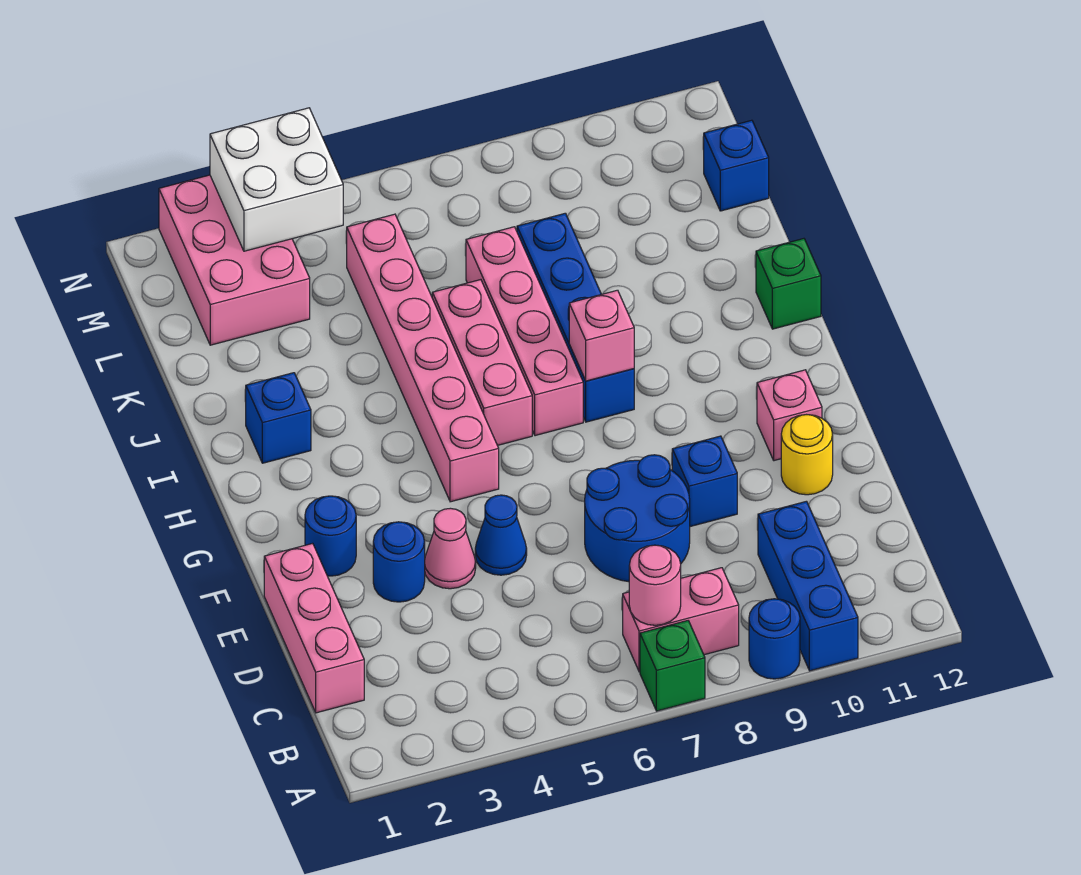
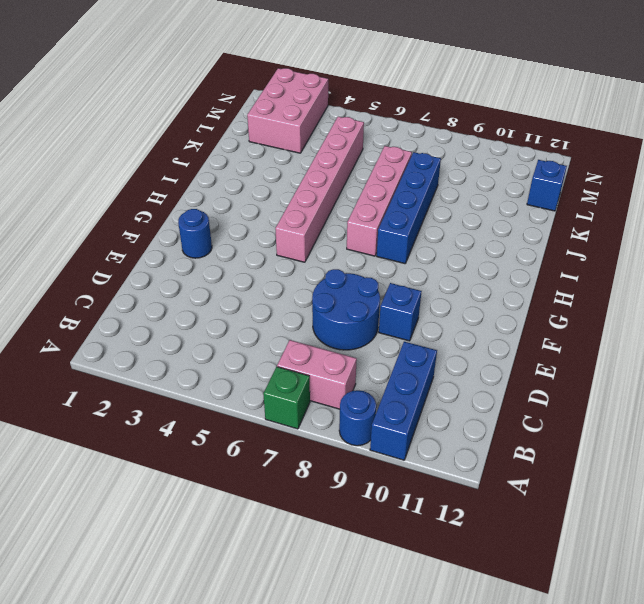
none -> pink brick C1:E1 level 1
none -> blue round brick E3 level 1
none -> pink cone E4 level 1

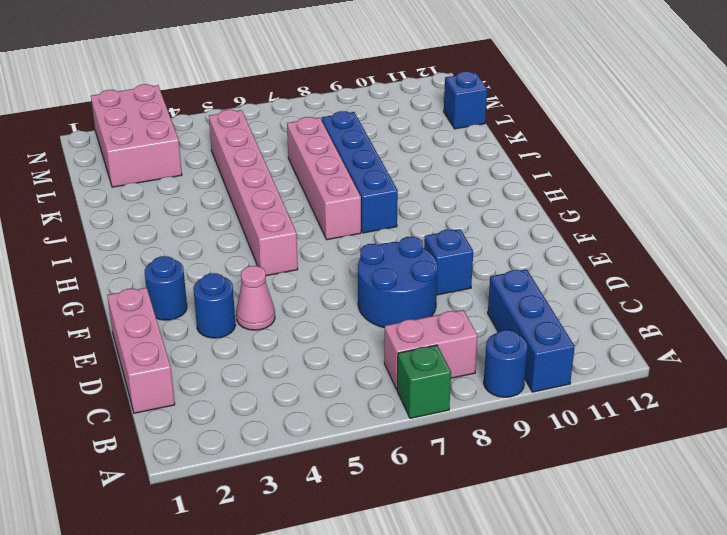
none -> blue cone E5 level 1
none -> yellow round brick E11 level 1
none -> pink brick F11 level 1

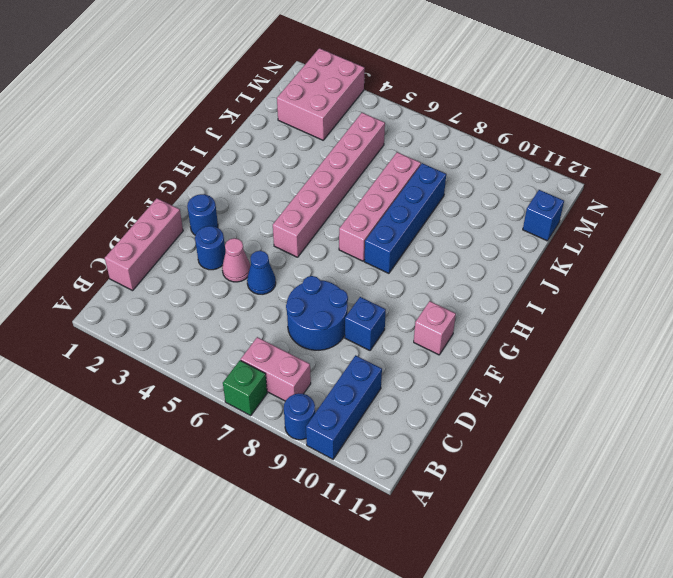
none -> yellow round brick E11 level 1
none -> pink brick H6:J6 level 1
none -> blue brick I2 level 1

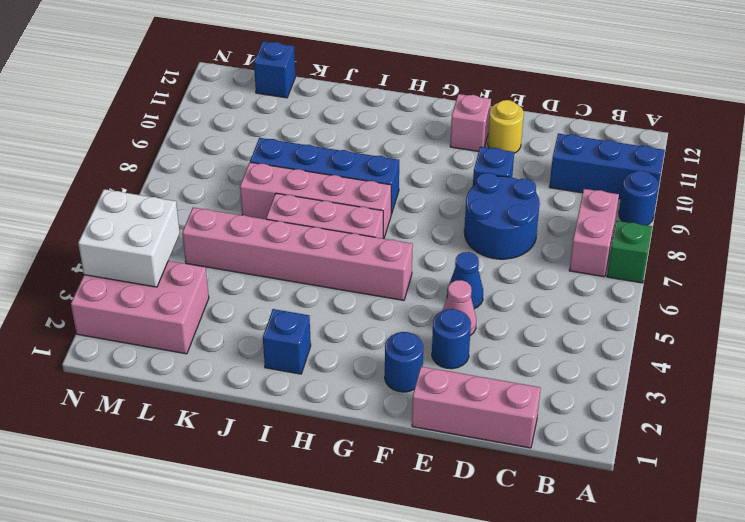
none -> green brick I12 level 1
none -> pink round brick B7 level 2
none -> pink brick H8 level 2

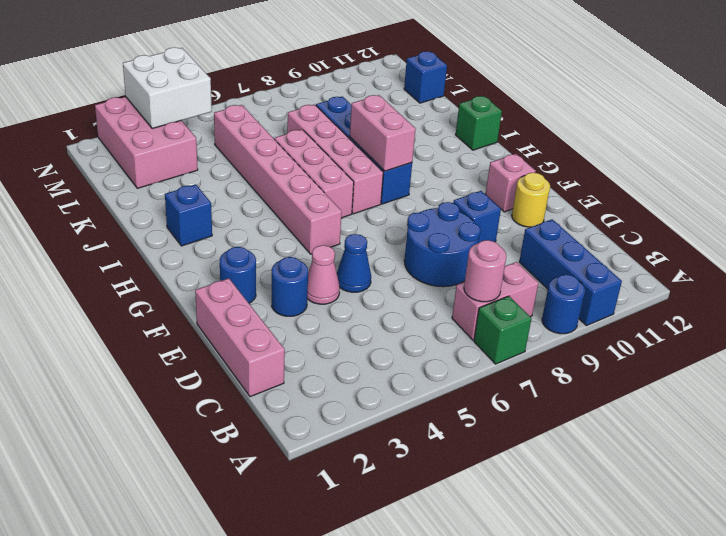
pink brick H8:I8 level 2 -> pink brick H8 level 2

